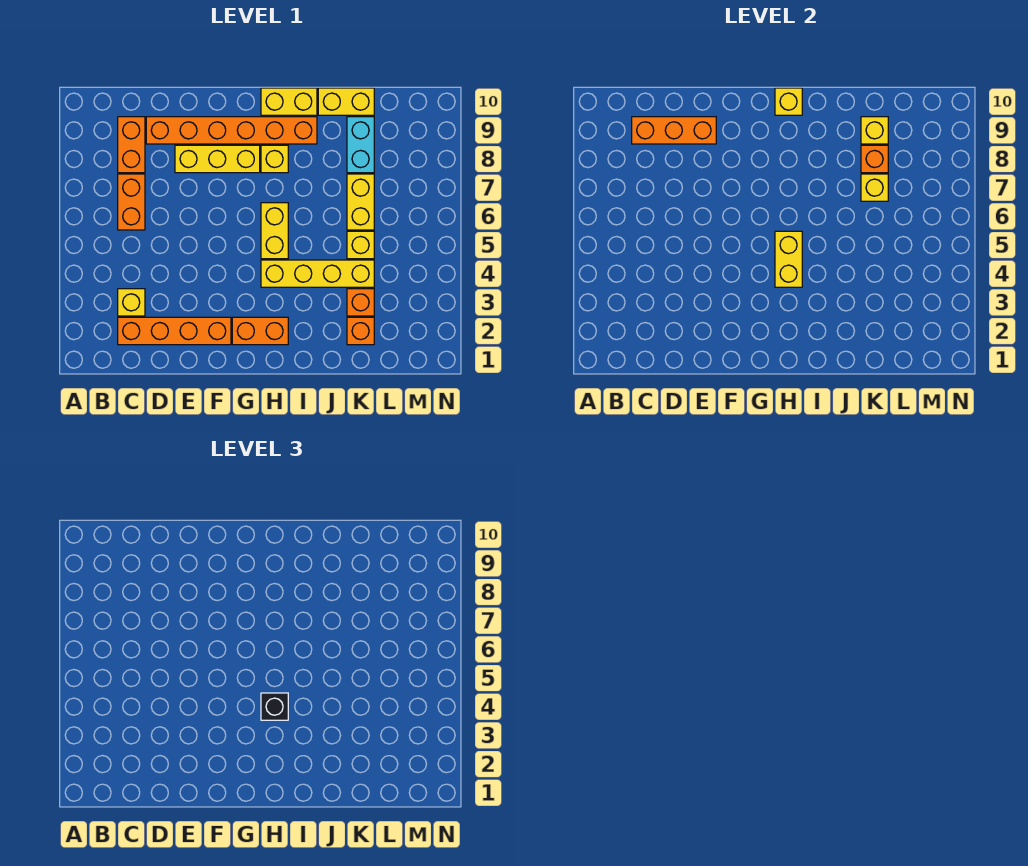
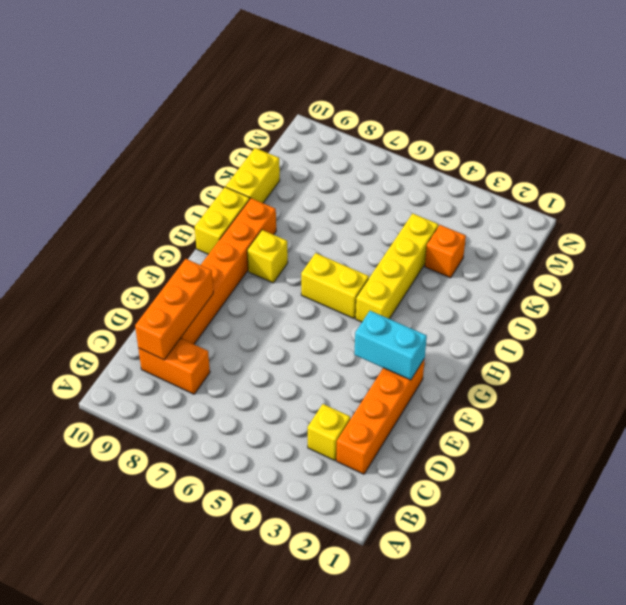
cyan brick F2:F3 level 2 -> cyan brick K8:K9 level 1
none -> orange brick C6:C7 level 1
none -> yellow brick E8:G8 level 1
none -> orange brick G2:H2 level 1

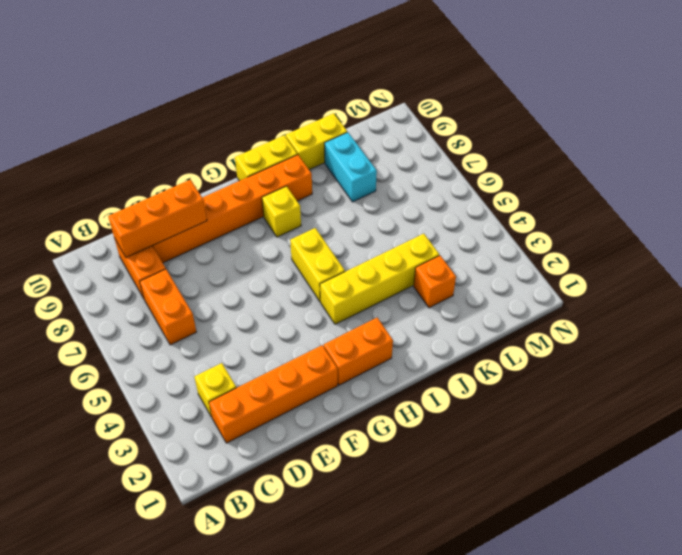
none -> yellow brick E8:G8 level 1
none -> orange brick K2 level 1
none -> yellow brick K5 level 1

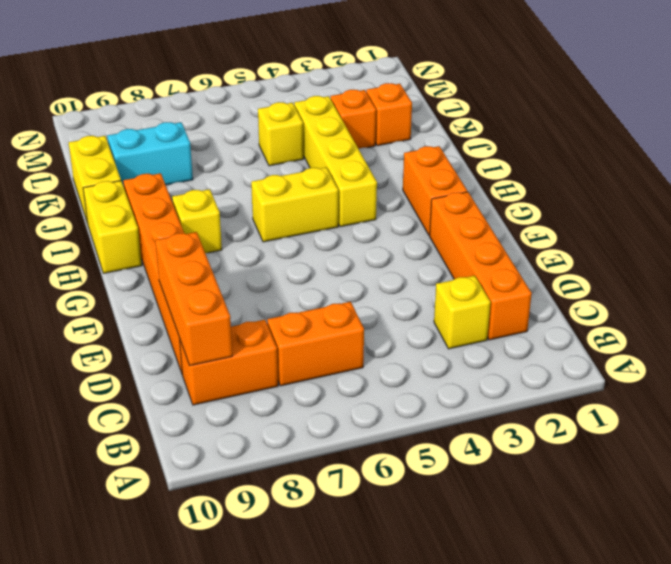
none -> yellow brick E8:G8 level 1
none -> yellow brick K6:K7 level 1
none -> yellow brick H4:H5 level 2

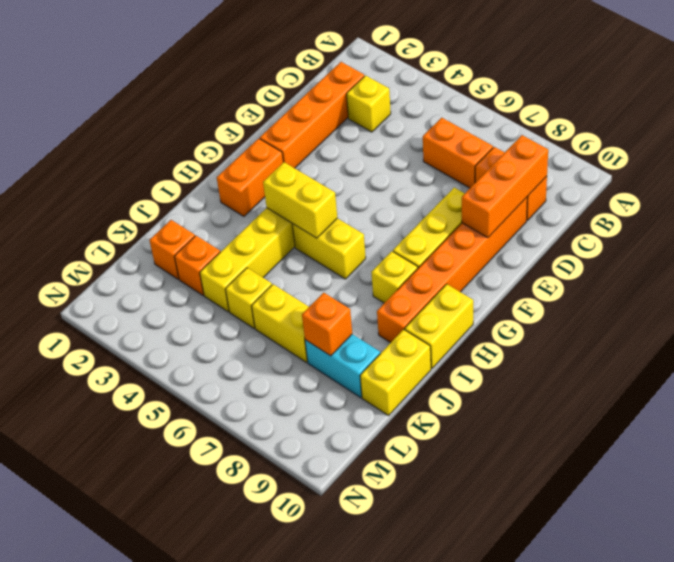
none -> yellow brick H10 level 2
none -> yellow brick K7 level 2
none -> yellow brick K9 level 2

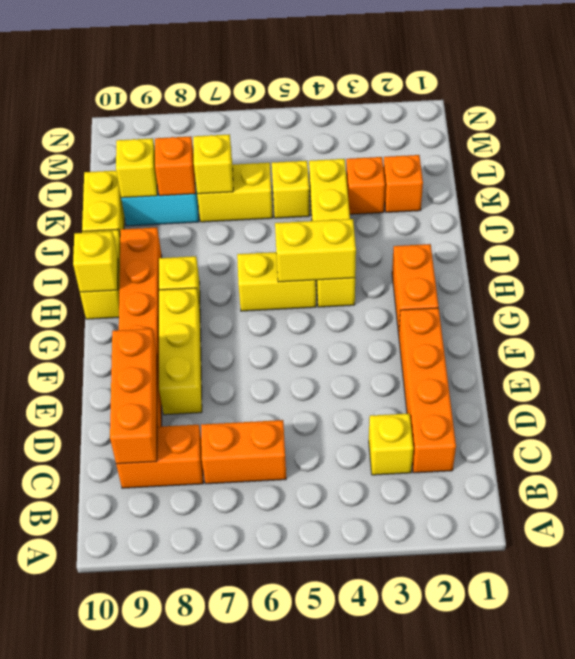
none -> black brick H4 level 3

